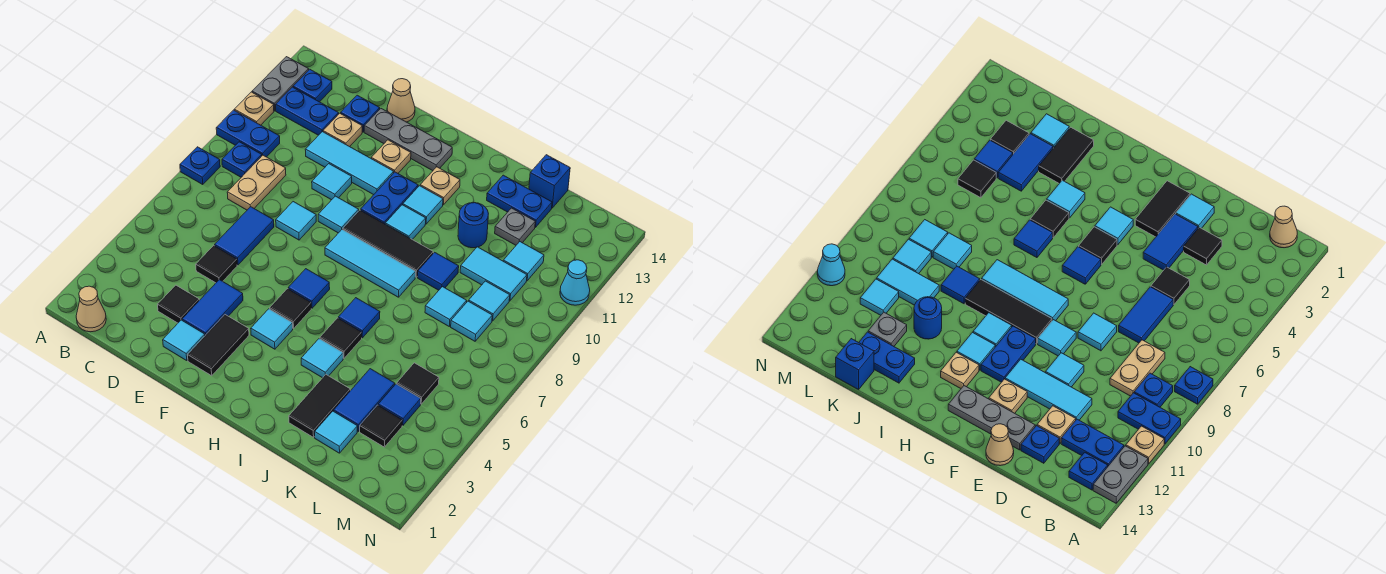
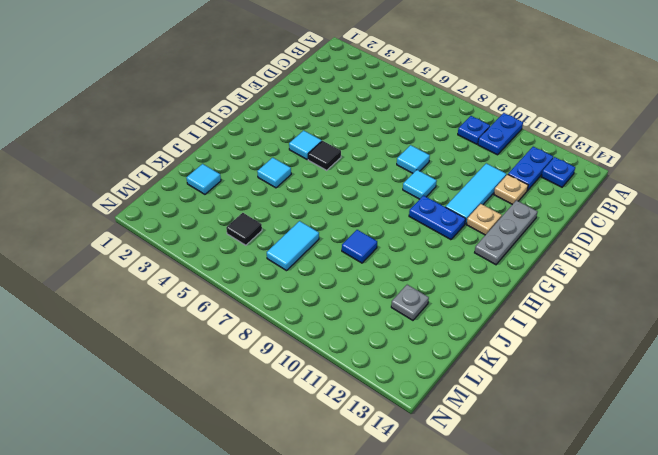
cyan tile K7:L7 level 1 -> cyan tile K10:L10 level 1
none -> blue plate A8 level 1
none -> tan plate A11 level 1
none -> grey plate A12:A13 level 1
none -> tan cone B1 level 1

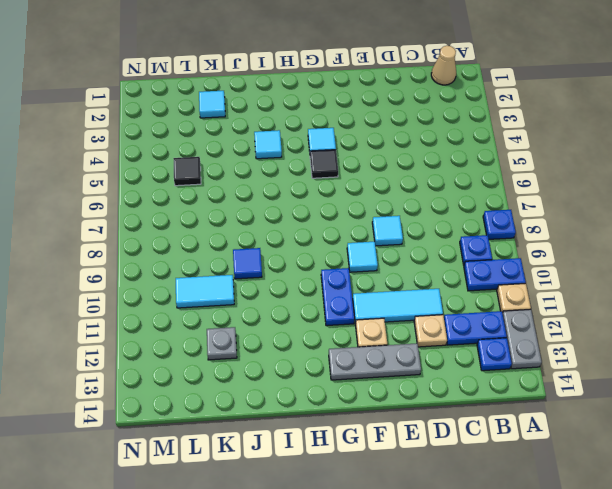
none -> tan plate C8:C9 level 1
none -> black tile D3 level 1
none -> black tile D5 level 1
none -> blue tile D6:D7 level 1

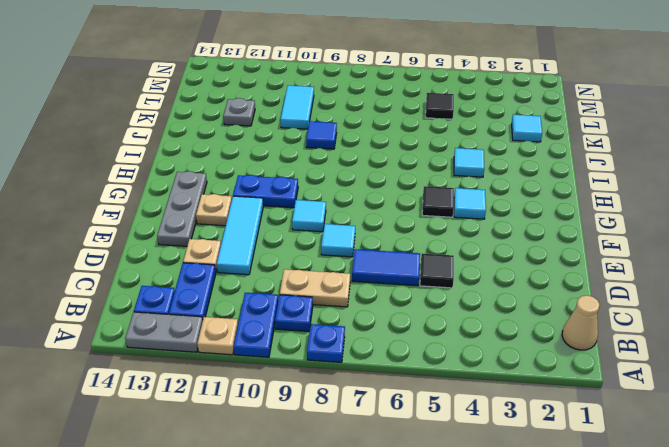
none -> black tile D3 level 1
none -> blue plate D13 level 1
none -> cyan tile E2 level 1
none -> blue tile E3:E4 level 1

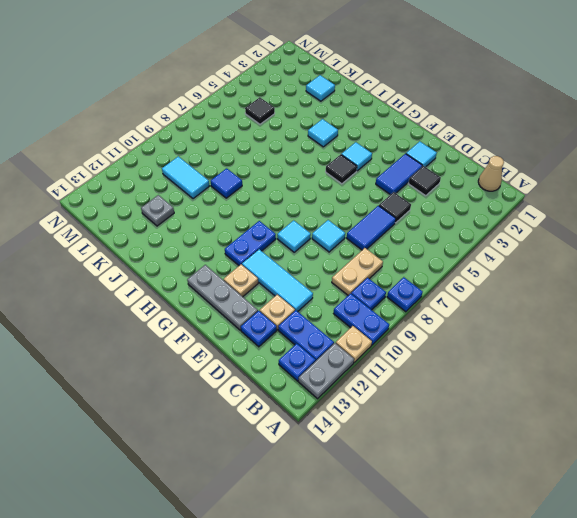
none -> cyan tile E10 level 1
none -> tan cone E14 level 1
none -> black tile F2:F3 level 1
none -> blue tile G6 level 1

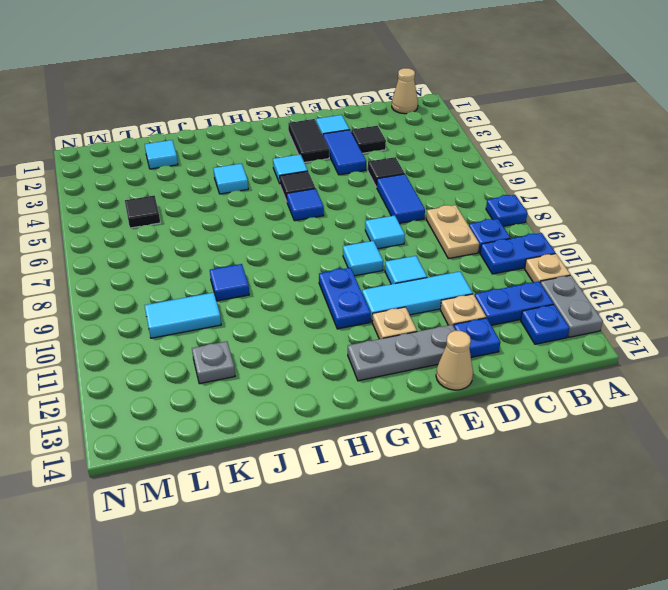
none -> cyan tile G8:I8 level 1
none -> black tile G9:I9 level 1
none -> cyan tile H10 level 1
none -> cyan tile H11 level 1

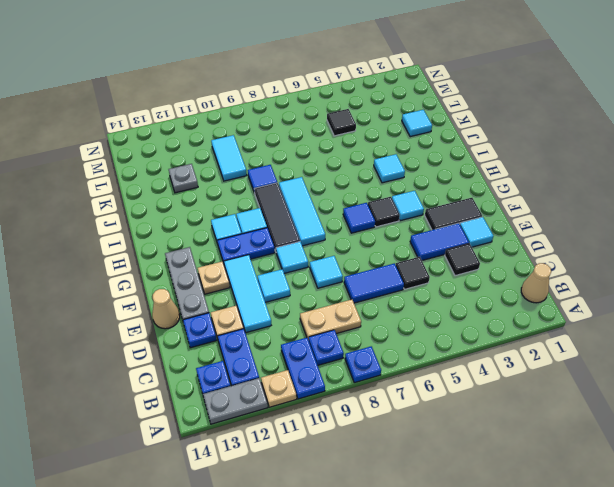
none -> tan plate H12 level 1
none -> black tile I5 level 1
none -> blue tile I6 level 1
none -> black tile J2:J3 level 1

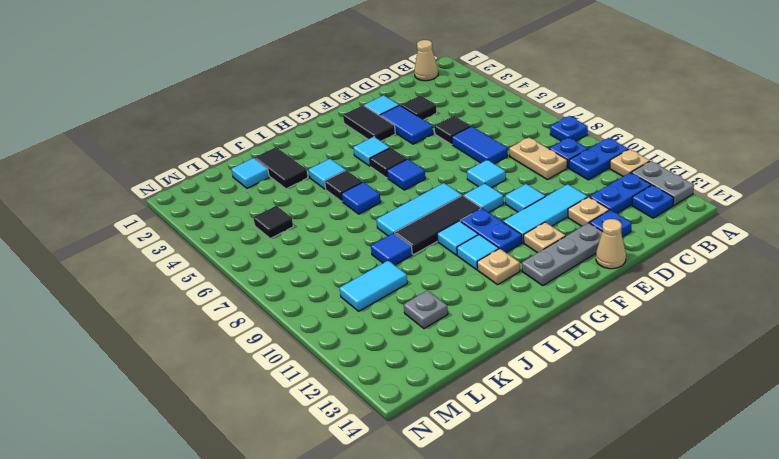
none -> blue round brick J11 level 1
none -> blue plate J13:K13 level 1
none -> blue tile K3:K4 level 1
none -> cyan tile K8 level 1

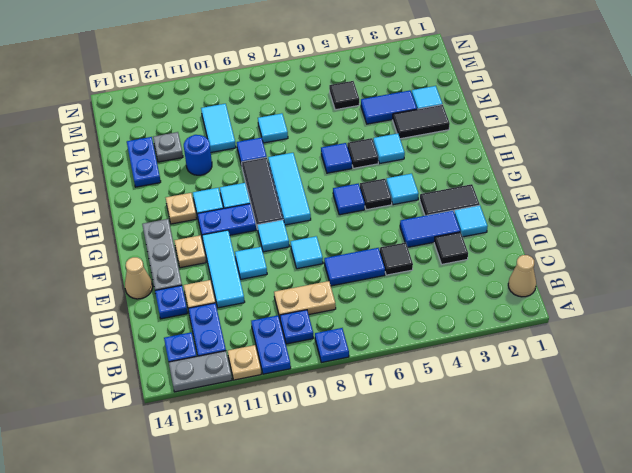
none -> blue brick K14 level 1
none -> black tile L3 level 1
none -> blue tile L4 level 1
none -> cyan tile L8 level 1

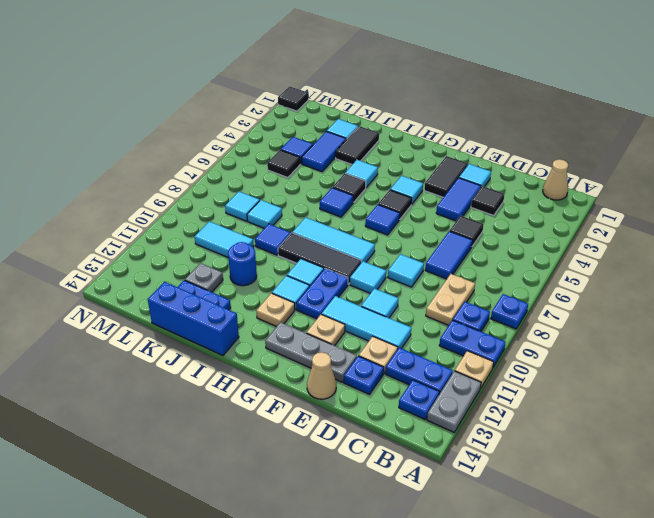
blue brick I14:K14 level 1 -> blue brick K14 level 1
black tile N1 level 1 -> black tile L3 level 1
none -> cyan tile L9 level 1
none -> cyan tile L11 level 1
none -> cyan cone N11 level 1

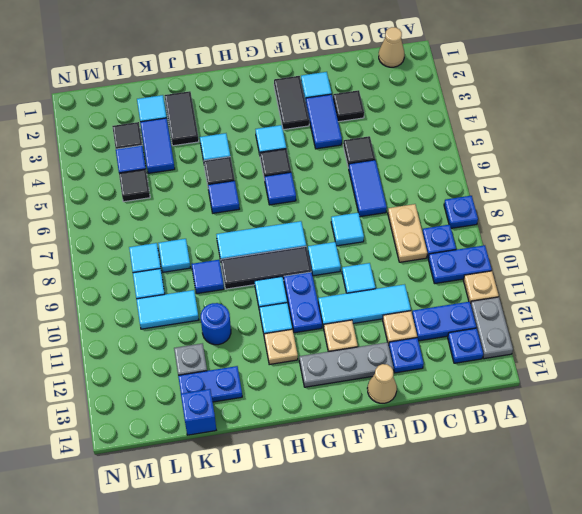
none -> cyan tile L11 level 1
none -> cyan cone N11 level 1

